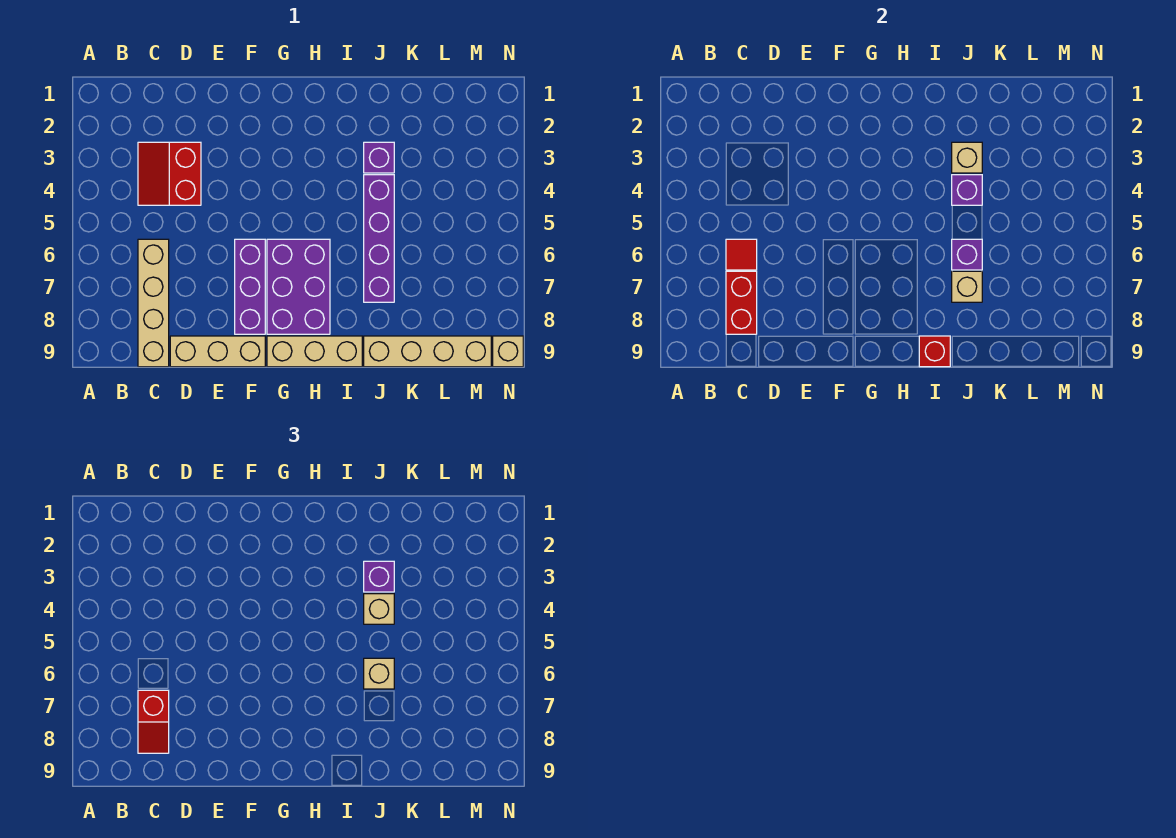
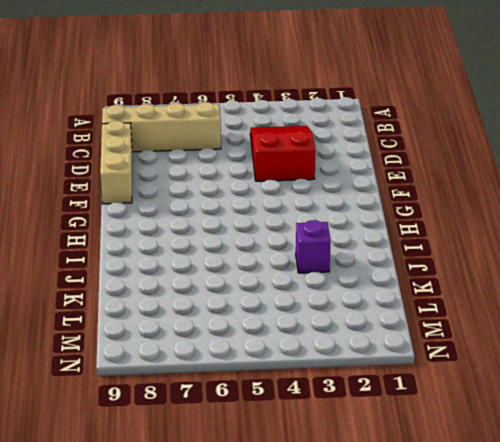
red slope C3:E4 level 1 top E -> red slope C3:D4 level 1 top D
none -> purple brick F6:F8 level 1
none -> purple brick G6:H8 level 1
none -> tan brick G9:I9 level 1

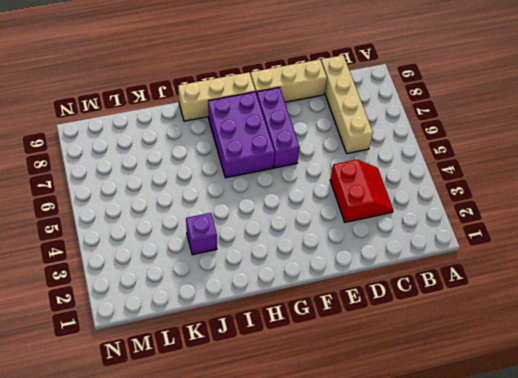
none -> purple brick J4:J7 level 1
none -> tan brick J9:M9 level 1
none -> tan brick N9 level 1

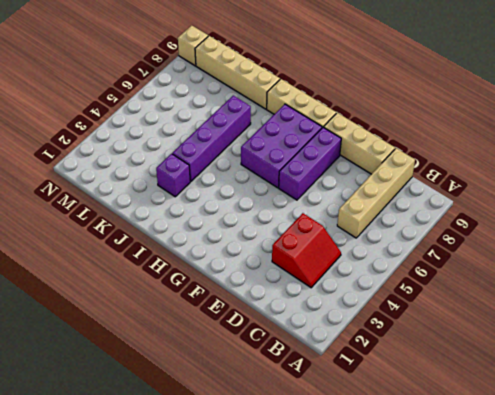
none -> red tile C6 level 2
none -> red brick C7:C8 level 2
none -> red brick I9 level 2

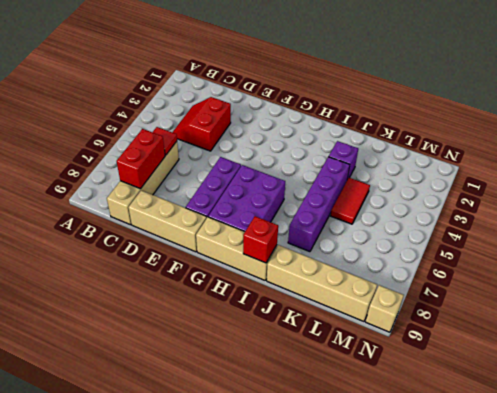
red tile K4:K5 level 1 -> none
none -> tan brick J3 level 2
none -> purple brick J4 level 2
none -> purple brick J6 level 2

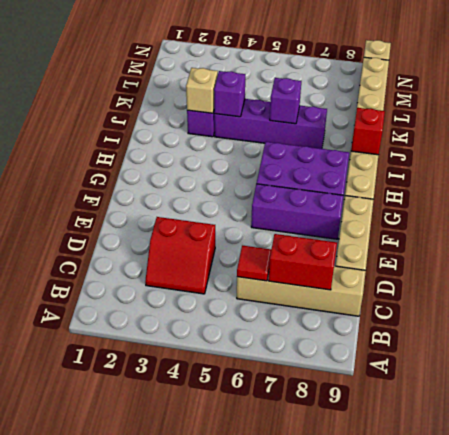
none -> tan brick J7 level 2
none -> red slope C7:C8 level 3 top 7
none -> purple brick J3 level 3

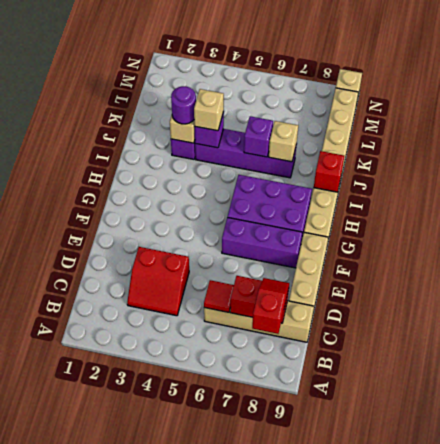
red slope B8:C8 level 3 top B -> red slope C7:C8 level 3 top 7
purple round brick J3 level 3 -> purple brick J3 level 3
none -> tan brick J6 level 3

